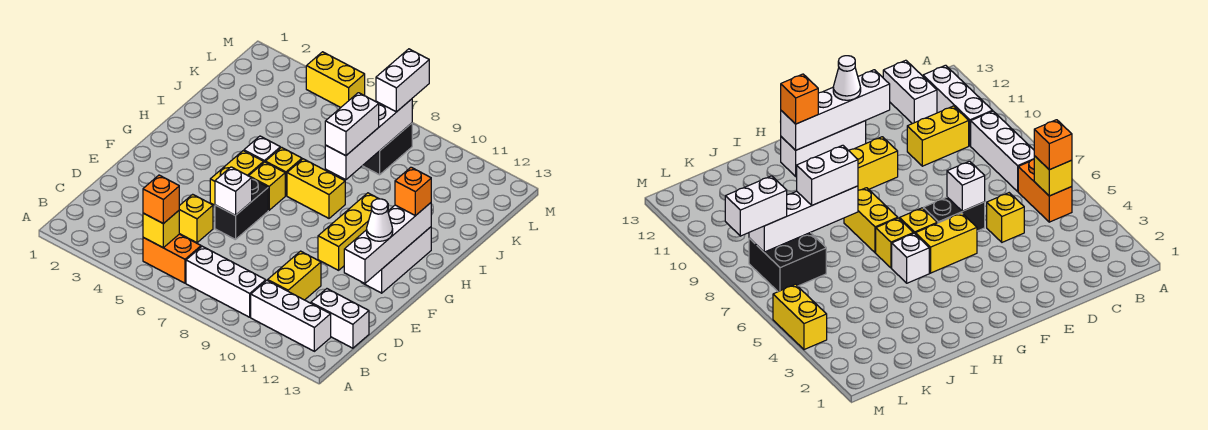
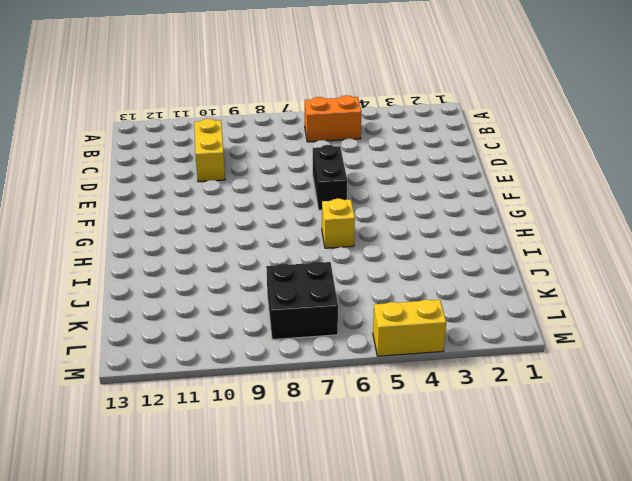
none -> white brick B7:B9 level 1
none -> white brick B10:B12 level 1
none -> white brick C12:C13 level 1

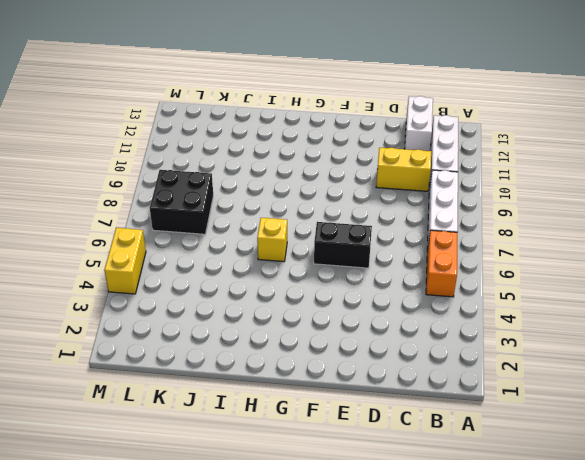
none -> yellow brick D5 level 1
none -> yellow brick F5:G5 level 1
none -> yellow brick F10:H10 level 1

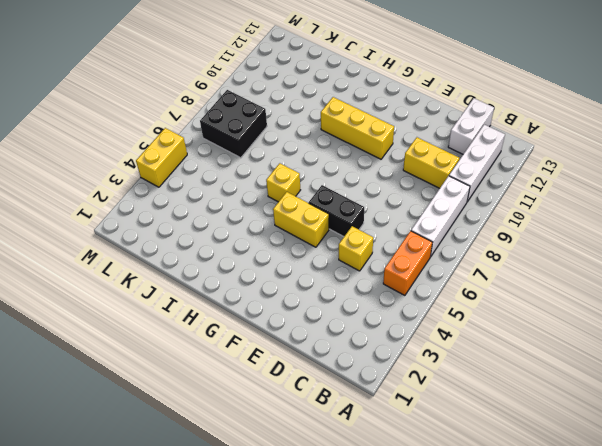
none -> white brick F12:H12 level 1
none -> yellow brick G6 level 1
none -> white brick H5 level 1

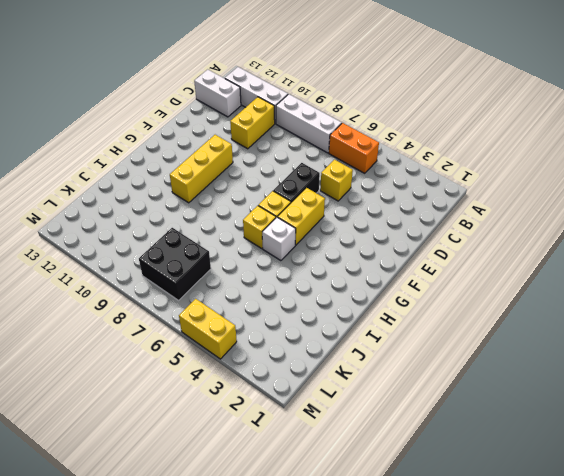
none -> white brick F12:H12 level 1
none -> yellow brick H7:H8 level 1
none -> yellow brick B5 level 2

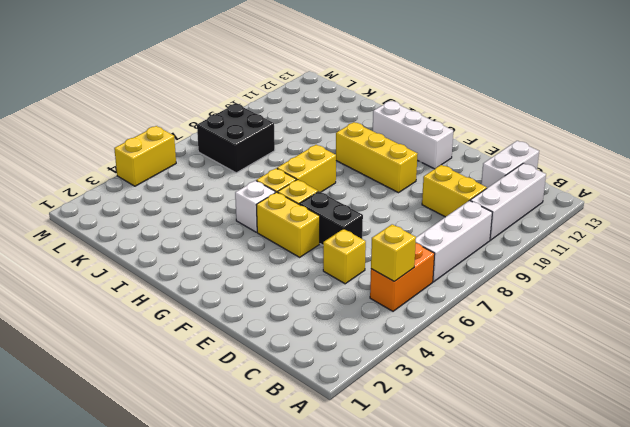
none -> white brick E6 level 2
none -> white brick E12:H12 level 2
none -> white brick I8:L8 level 2

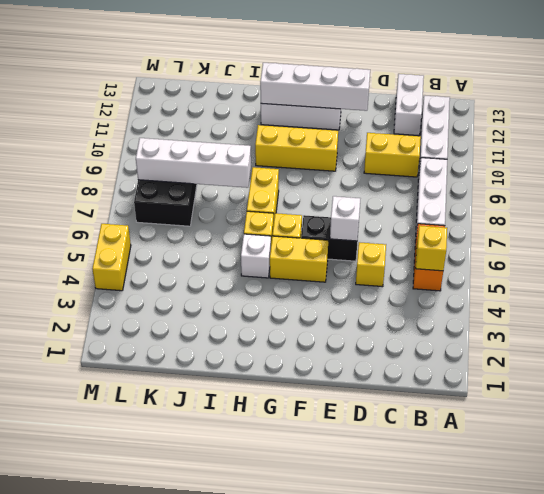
none -> orange brick B5 level 3
none -> white cone F12 level 3
none -> orange brick H12 level 3

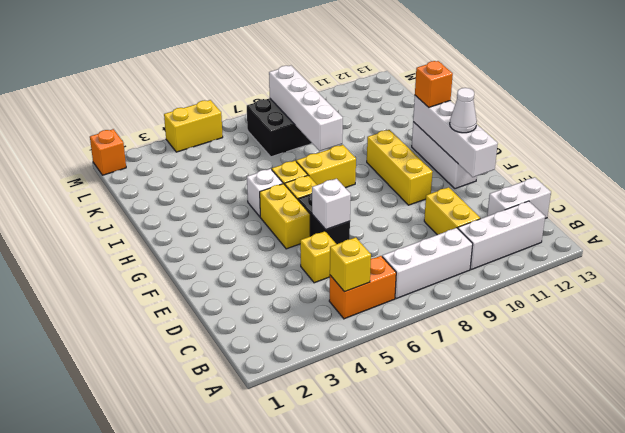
orange brick M1 level 1 -> orange brick B5 level 3
none -> white brick I8:J8 level 3
none -> white brick L8:M8 level 3

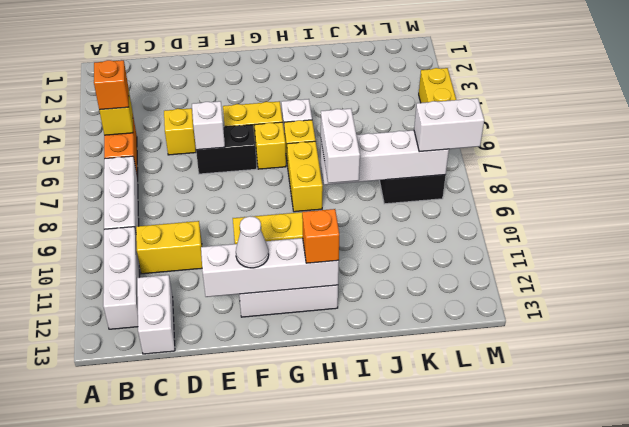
white brick I8:I9 level 3 -> white brick I8:J8 level 3

